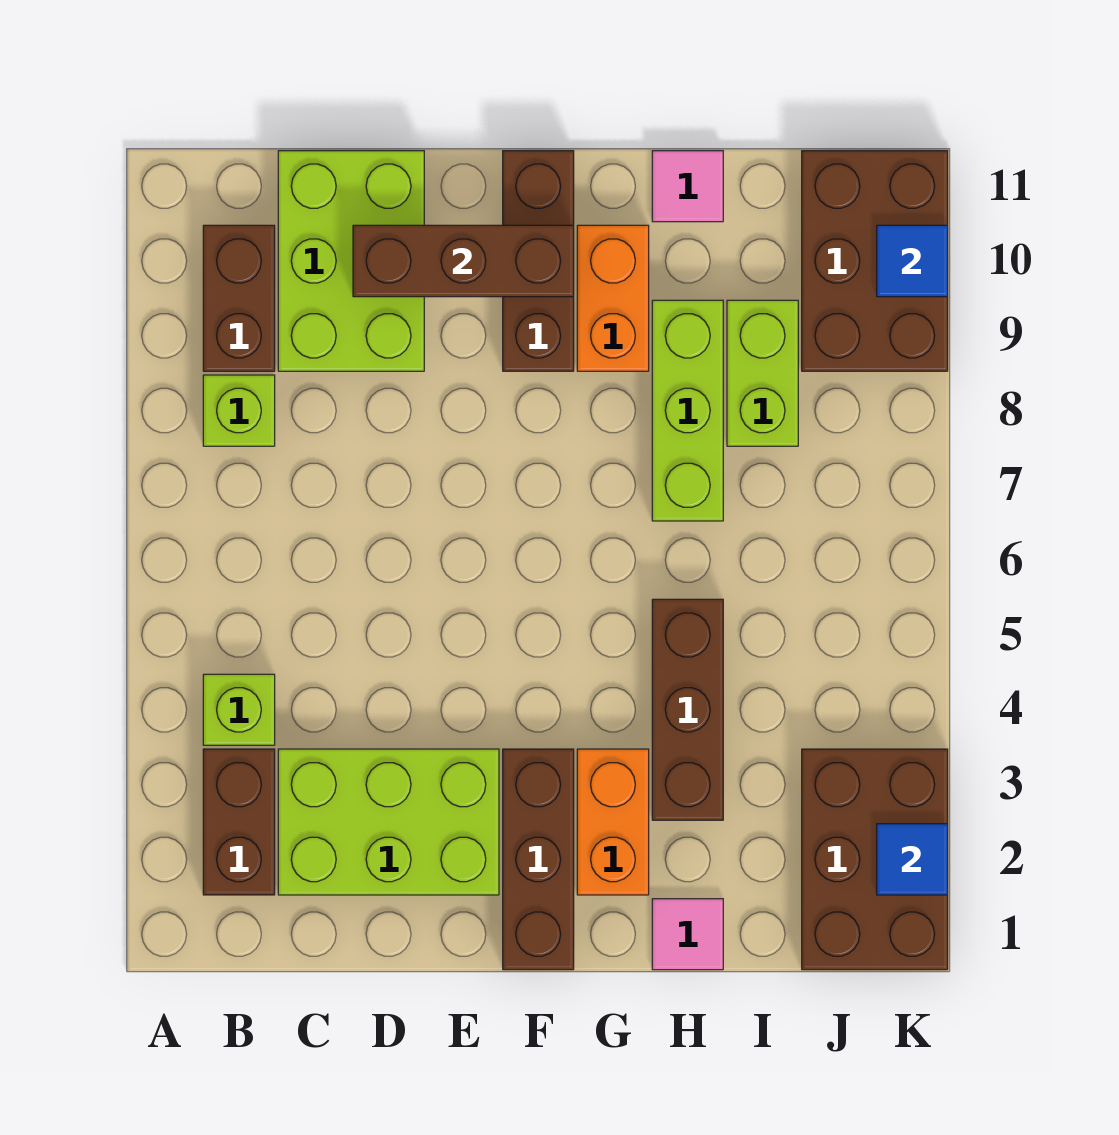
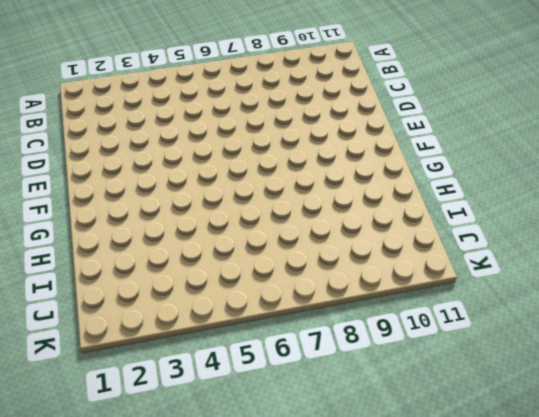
none -> brown brick B2:B3 level 1
none -> lime brick B4 level 1
none -> lime brick B8 level 1

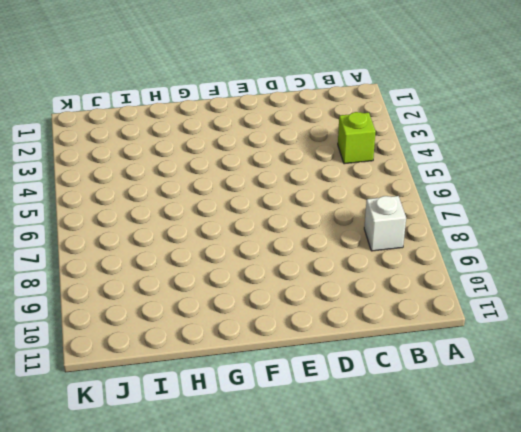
white brick B8 level 1 -> lime brick B8 level 1
none -> brown brick B2:B3 level 1
none -> brown brick B9:B10 level 1
none -> lime brick C2:E3 level 1

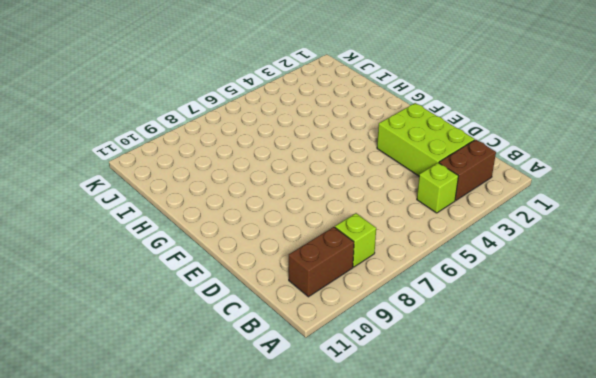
none -> lime brick C9:D11 level 1
none -> brown brick F1:F3 level 1
none -> brown brick F9:F11 level 1

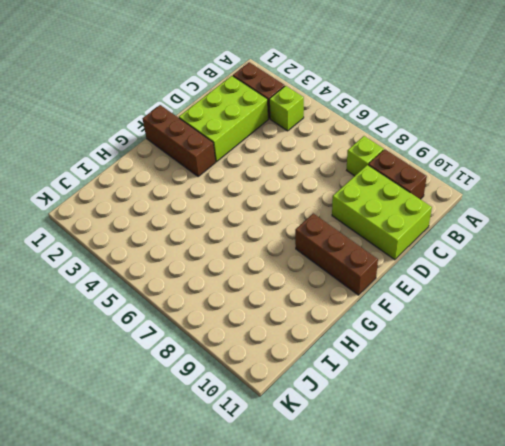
none -> orange brick G2:G3 level 1
none -> orange brick G9:G10 level 1
none -> pink tile H1 level 1

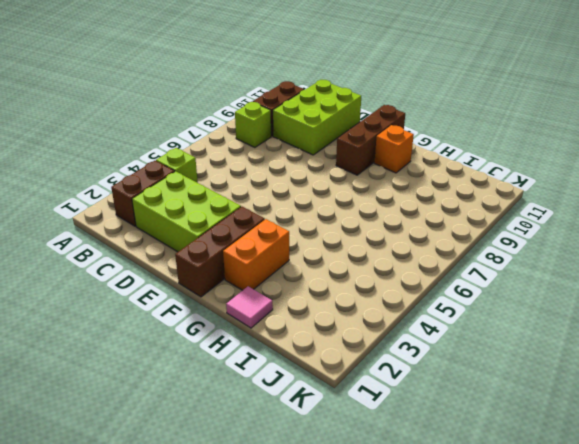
orange brick G10 level 1 -> orange brick G9:G10 level 1
none -> brown brick H3:H5 level 1
none -> lime brick H7:H9 level 1
none -> pink tile H11 level 1

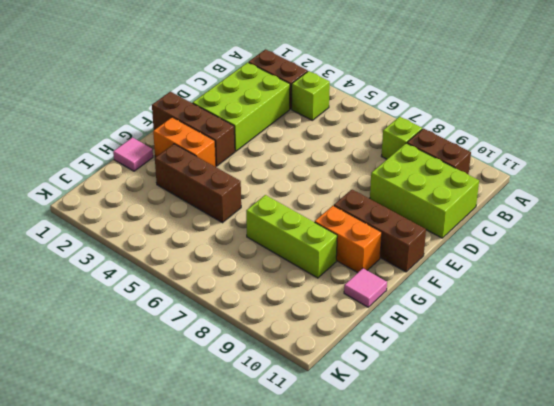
none -> lime brick I8:I9 level 1
none -> brown brick J1:K3 level 1
none -> brown brick J9:K11 level 1

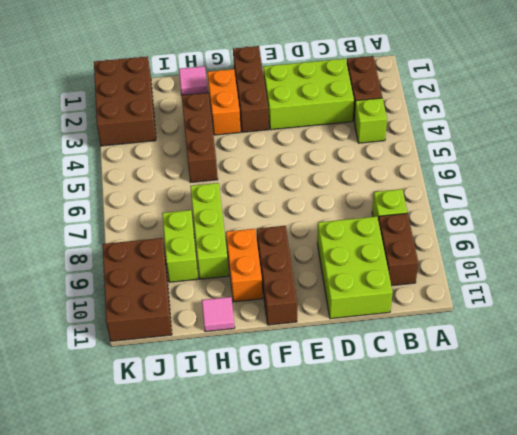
none -> brown brick D10:F10 level 2
none -> blue tile K2 level 2
none -> blue tile K10 level 2

